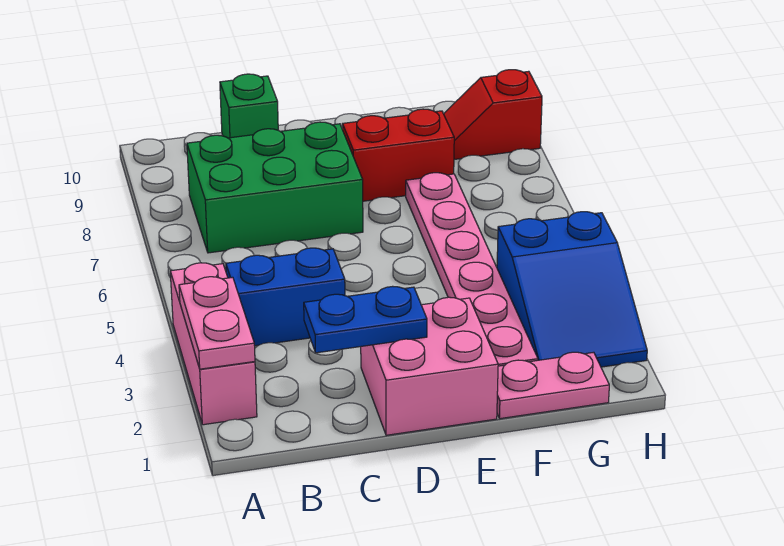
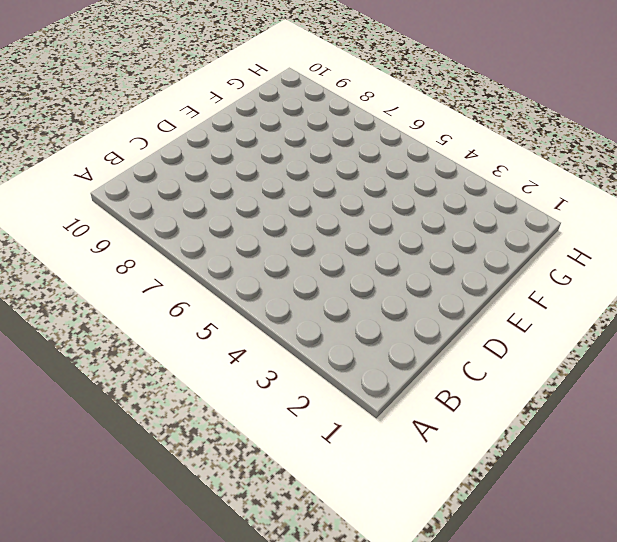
none -> pink brick A2:A4 level 1
none -> blue brick B4:C4 level 1
none -> green brick B7:D8 level 1

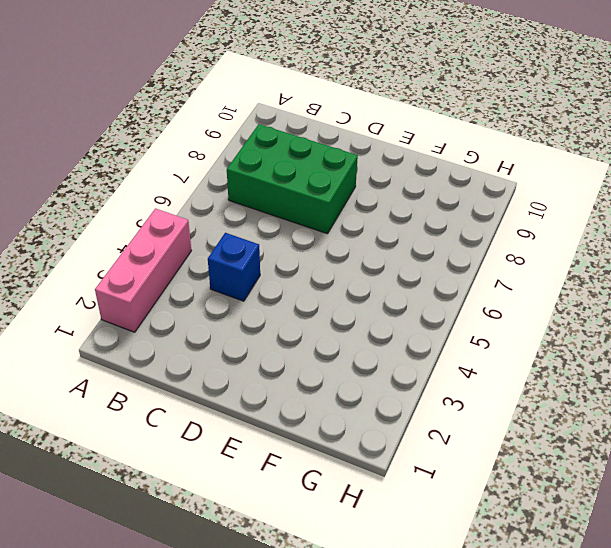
blue brick C4 level 1 -> blue brick B4:C4 level 1
none -> green brick C10 level 1
none -> pink brick D1:E2 level 1
none -> red brick E8:F8 level 1

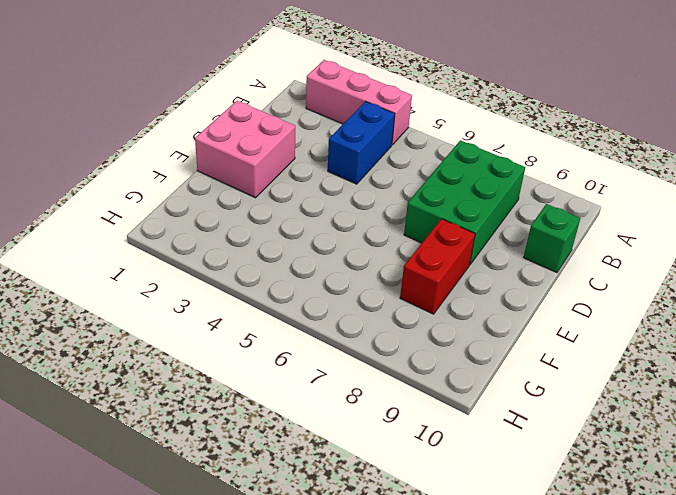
none -> pink plate F1:G1 level 1
none -> pink plate F2:F7 level 1
none -> blue slope G2:H4 level 1 top 4

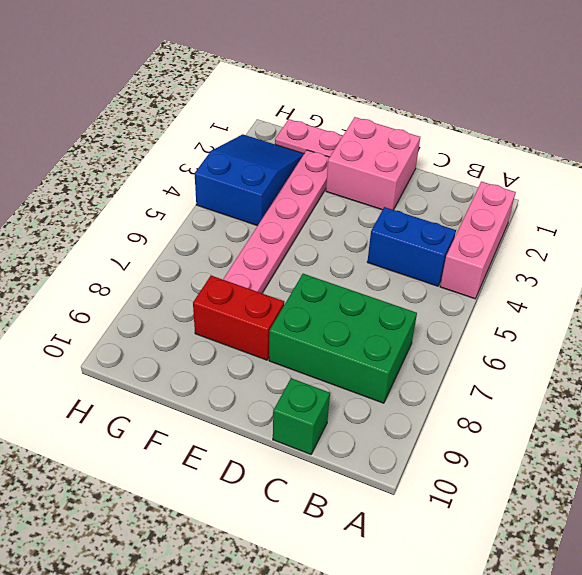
none -> red slope G9:H9 level 1 top H
none -> pink plate A2:A3 level 2
none -> blue plate C2:D2 level 2

